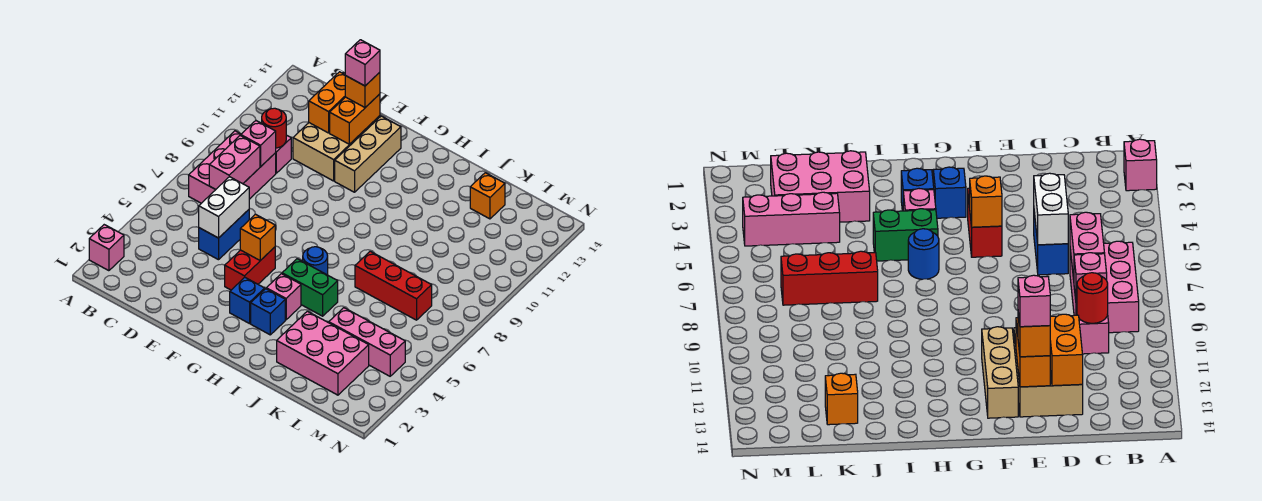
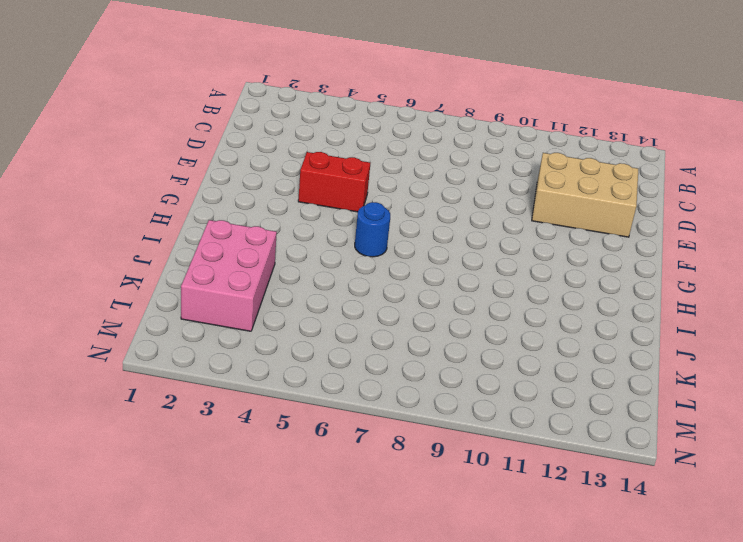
none -> pink brick A2 level 1
none -> pink brick B7:C9 level 1
none -> pink brick C10 level 1

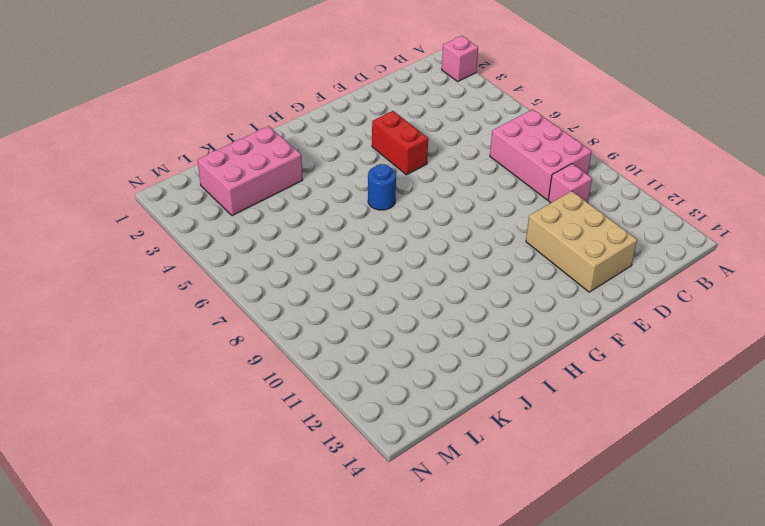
none -> blue brick D5:D6 level 1
none -> tan brick F11:F13 level 1
none -> blue brick G3 level 1

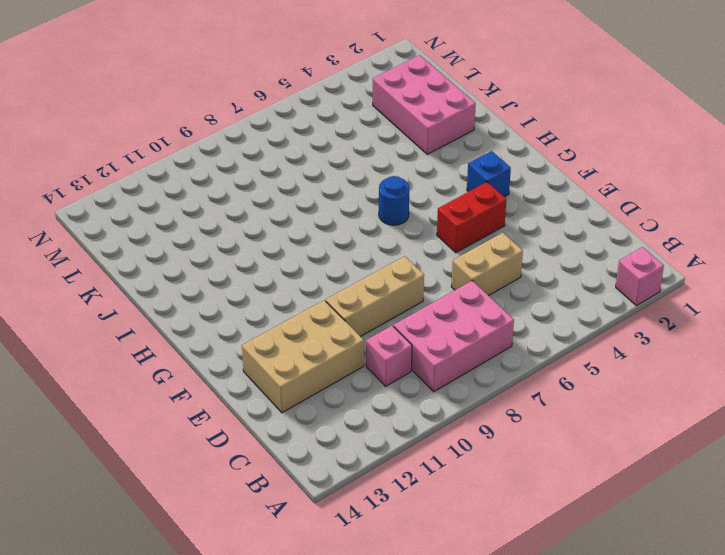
tan brick D5:D6 level 1 -> blue brick D5:D6 level 1
tan brick E8:E10 level 1 -> tan brick F11:F13 level 1
none -> blue brick H3 level 1
none -> pink brick H4 level 1
none -> green brick H5:I5 level 1

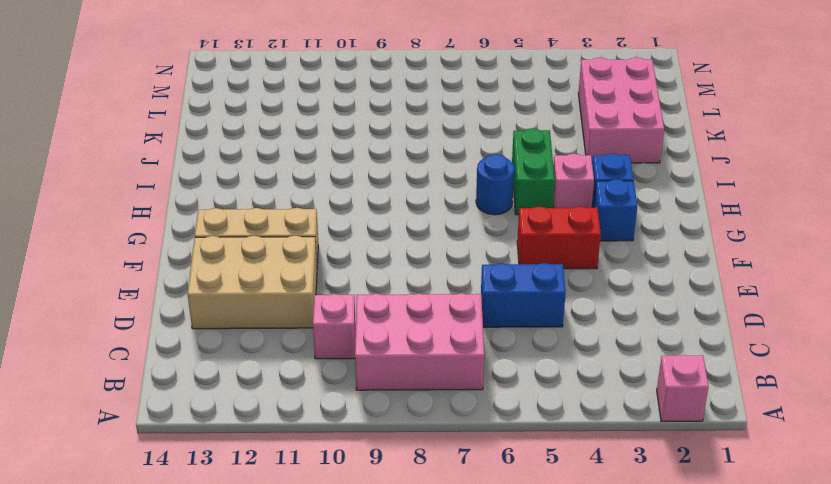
none -> red brick J7:L7 level 1
none -> pink brick K4:M4 level 1
none -> orange brick K13 level 1

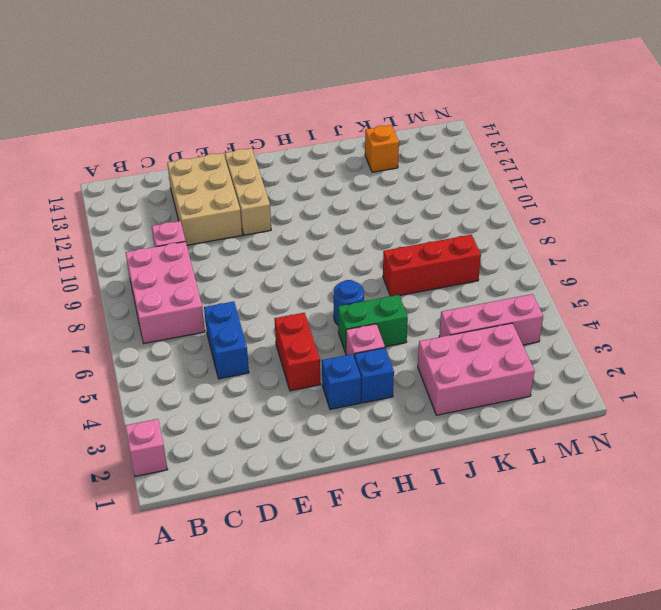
none -> pink brick C7:C8 level 2
none -> pink brick C9 level 2
none -> red round brick C10 level 2

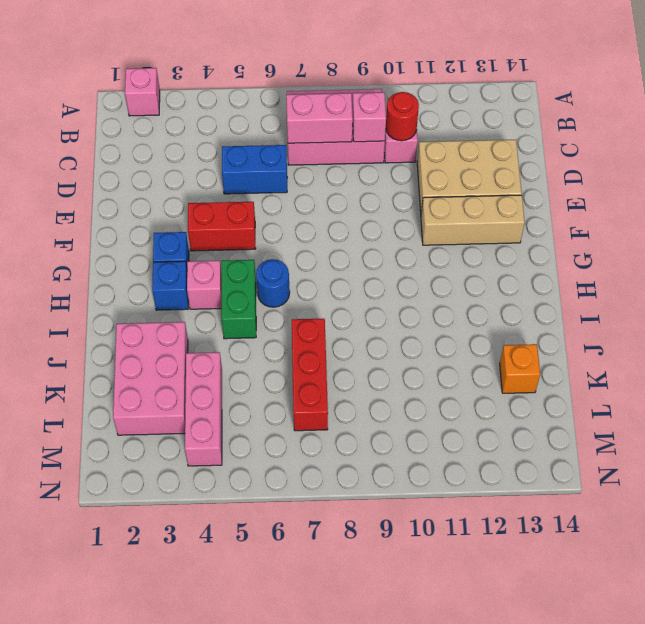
none -> white brick D5:D6 level 2
none -> orange brick D12:D13 level 2
none -> orange brick E12:E13 level 2

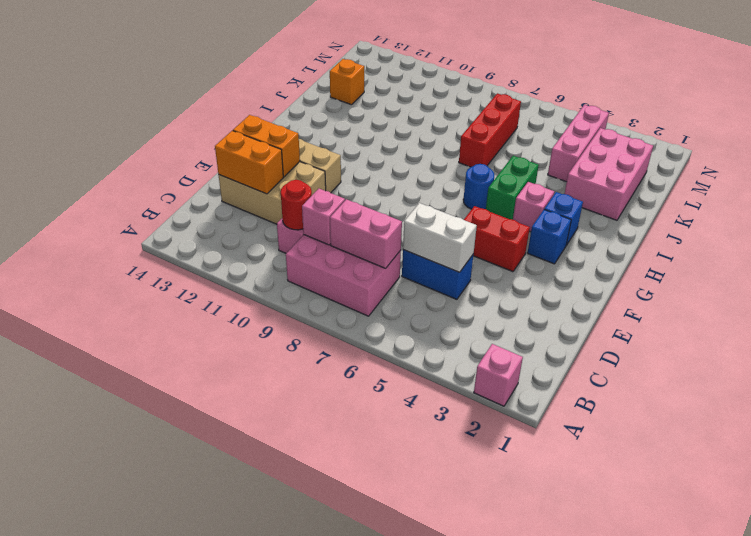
none -> orange brick F5 level 2
none -> orange brick E13 level 3
none -> pink brick E13 level 4

